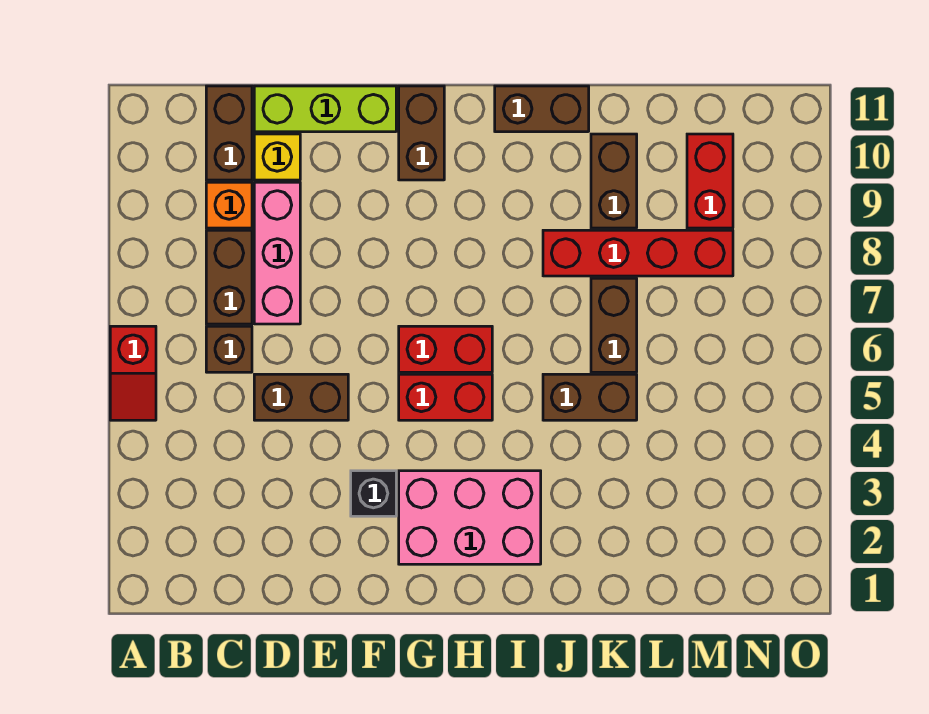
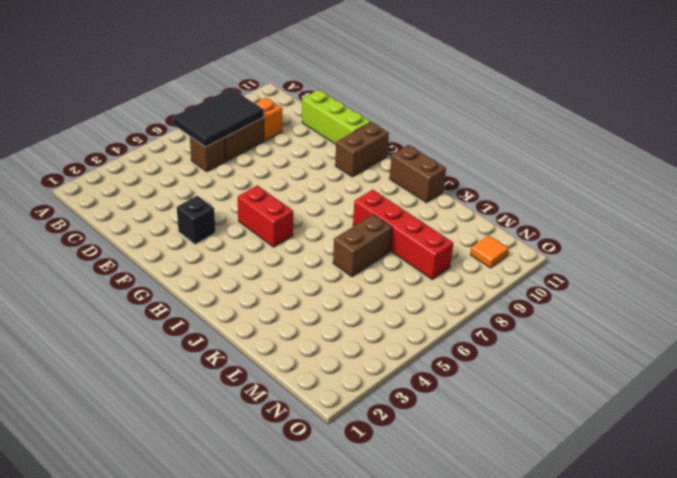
black tile B6:C8 level 2 -> none
orange tile N10 level 1 -> none
none -> red slope A5:A6 level 1 top 6
none -> brown brick C10:C11 level 1
none -> brown brick D5:E5 level 1

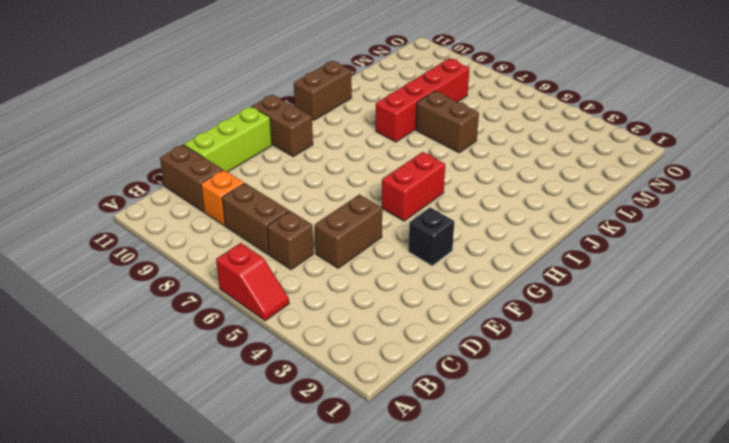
none -> pink brick D7:D9 level 1
none -> yellow brick D10 level 1
none -> pink brick G2:I3 level 1

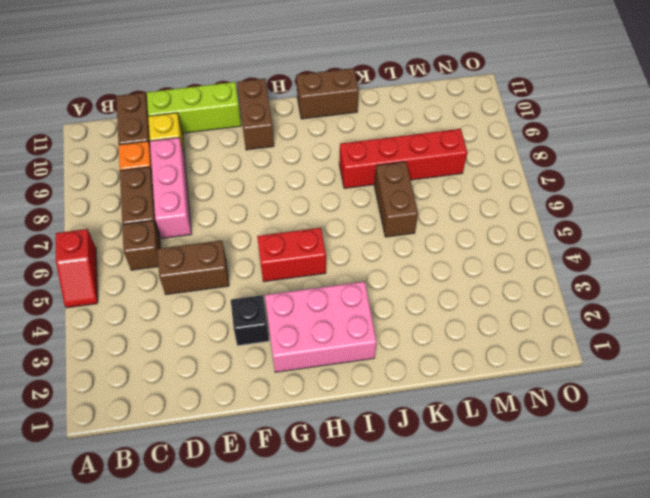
none -> red brick G6:H6 level 1
none -> brown brick J5:K5 level 1
none -> brown brick K9:K10 level 1

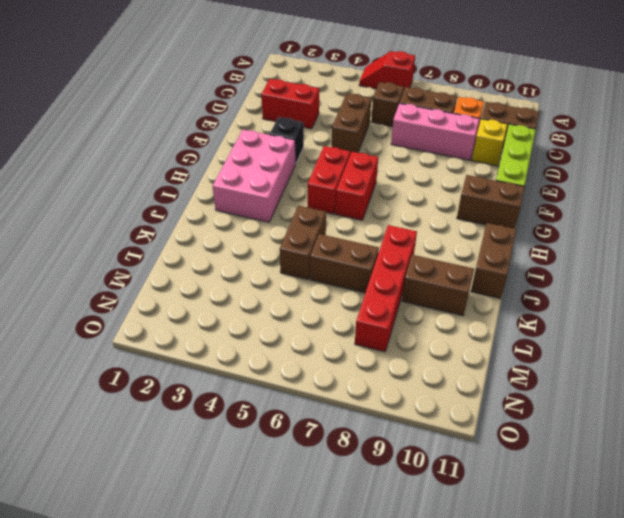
red brick D2:D3 level 1 -> red brick M9:M10 level 1

